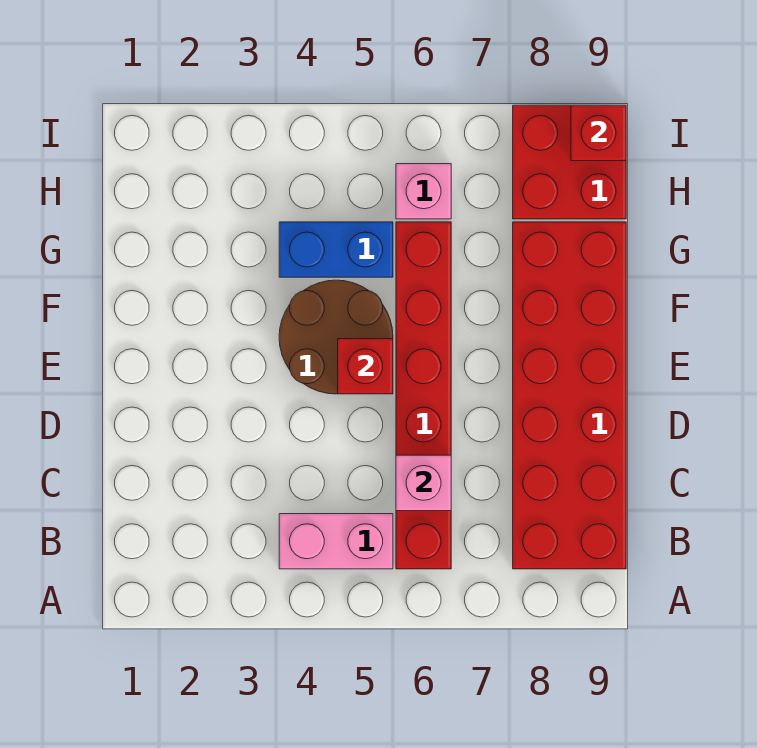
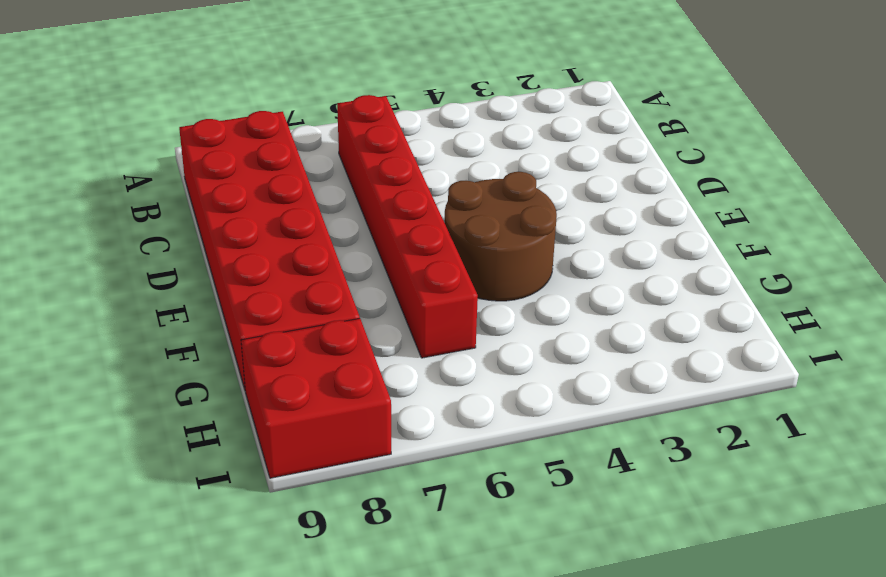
none -> pink brick B4:B5 level 1
none -> blue brick G4:G5 level 1

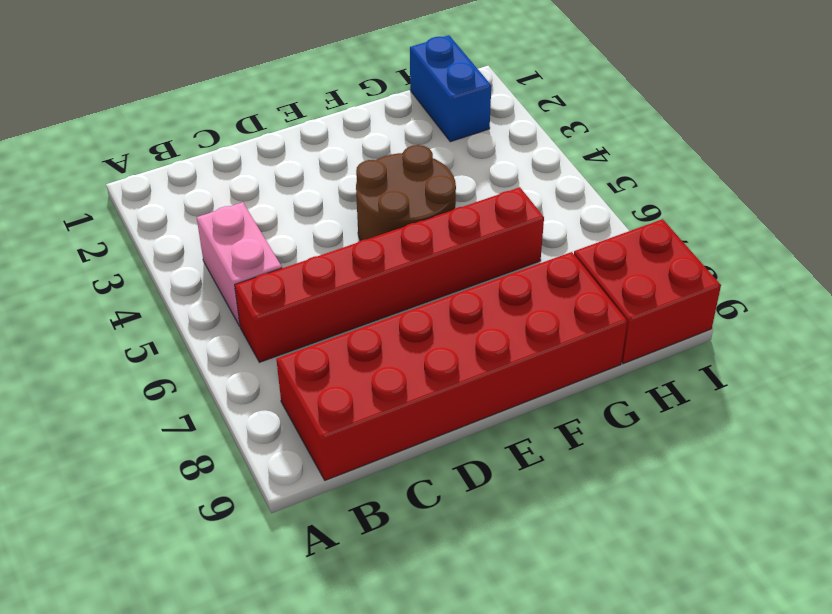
blue brick H1:H2 level 1 -> blue brick G4:G5 level 1
none -> pink brick H6 level 1
none -> pink brick C6 level 2

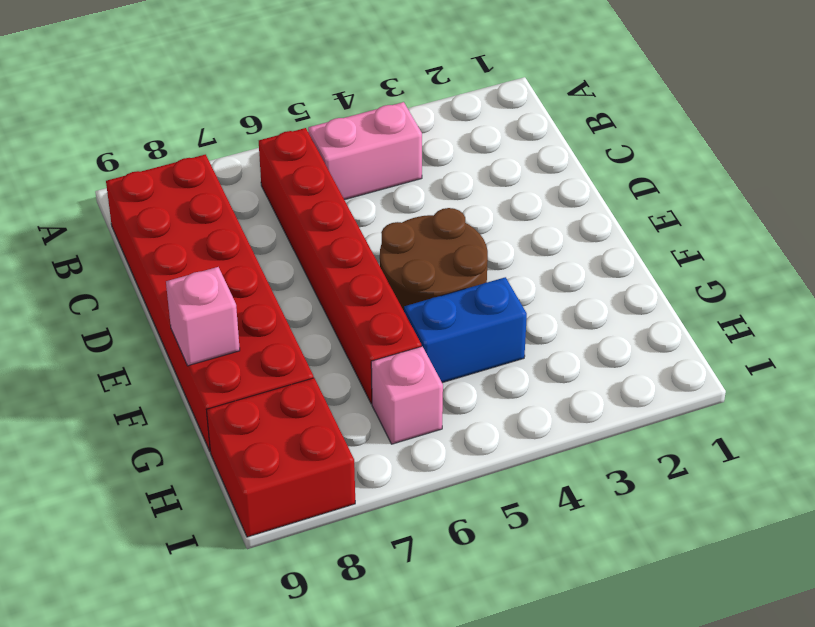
pink brick F9 level 2 -> pink brick C6 level 2
none -> red brick E5 level 2
none -> red brick I9 level 2

